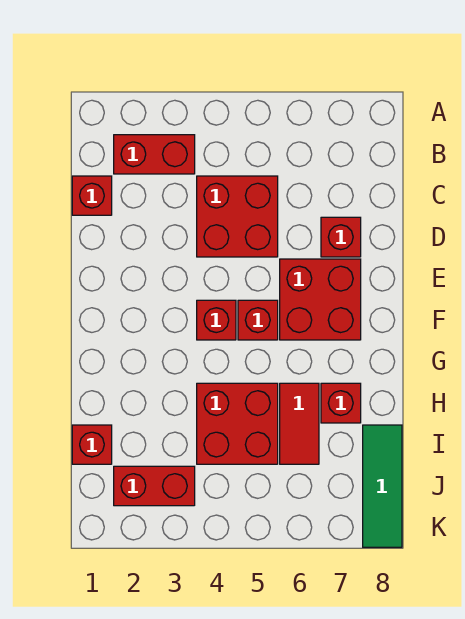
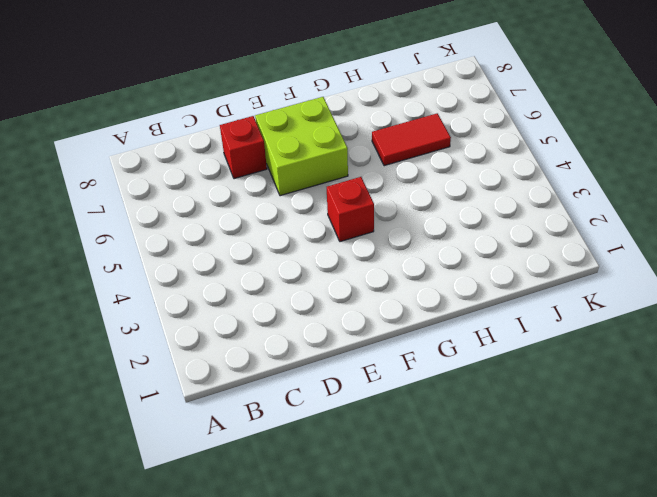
lime brick E6:F7 level 1 -> red brick E6:F7 level 1
none -> red brick B2:B3 level 1
none -> red brick C1 level 1
none -> red brick C4:D5 level 1

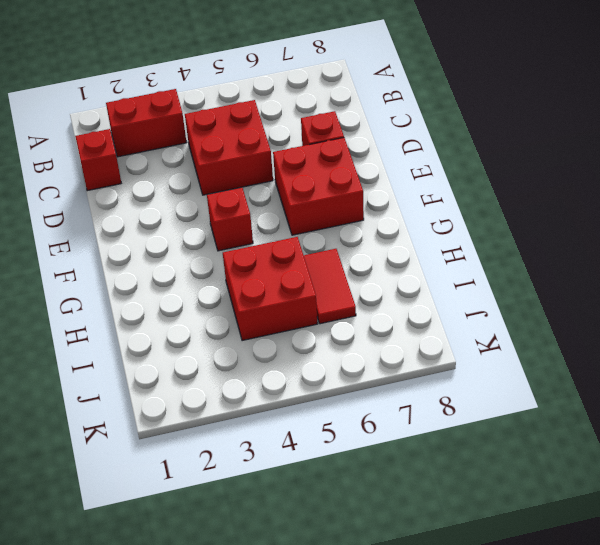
none -> red brick F5 level 1
none -> red brick H7 level 1
none -> red brick I1 level 1

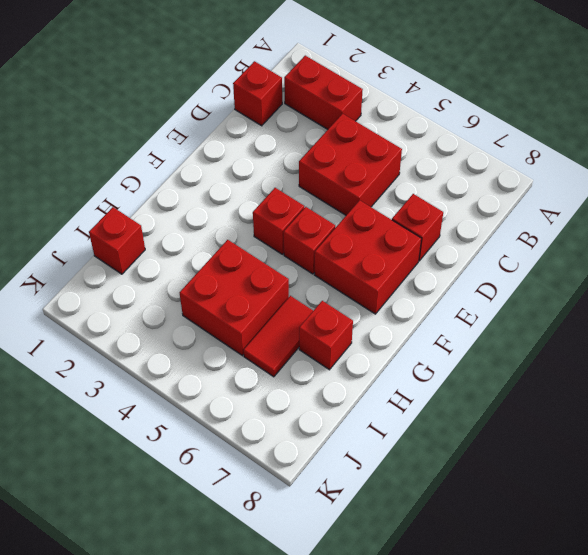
none -> green tile I8:K8 level 1
none -> red brick J2:J3 level 1

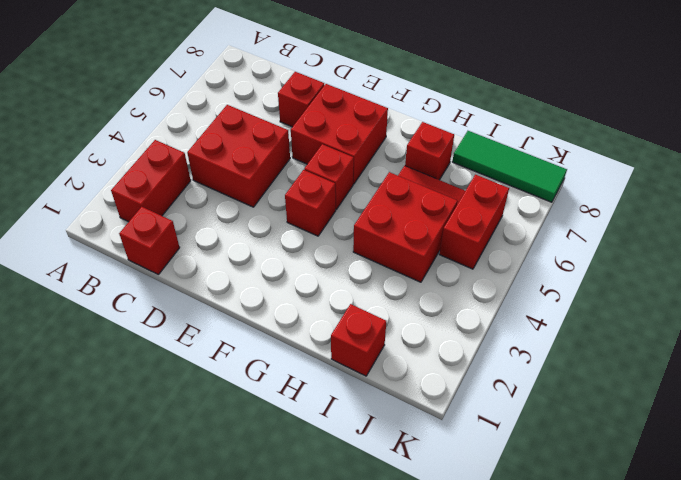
red brick J5:J6 level 1 -> red brick J2:J3 level 1

